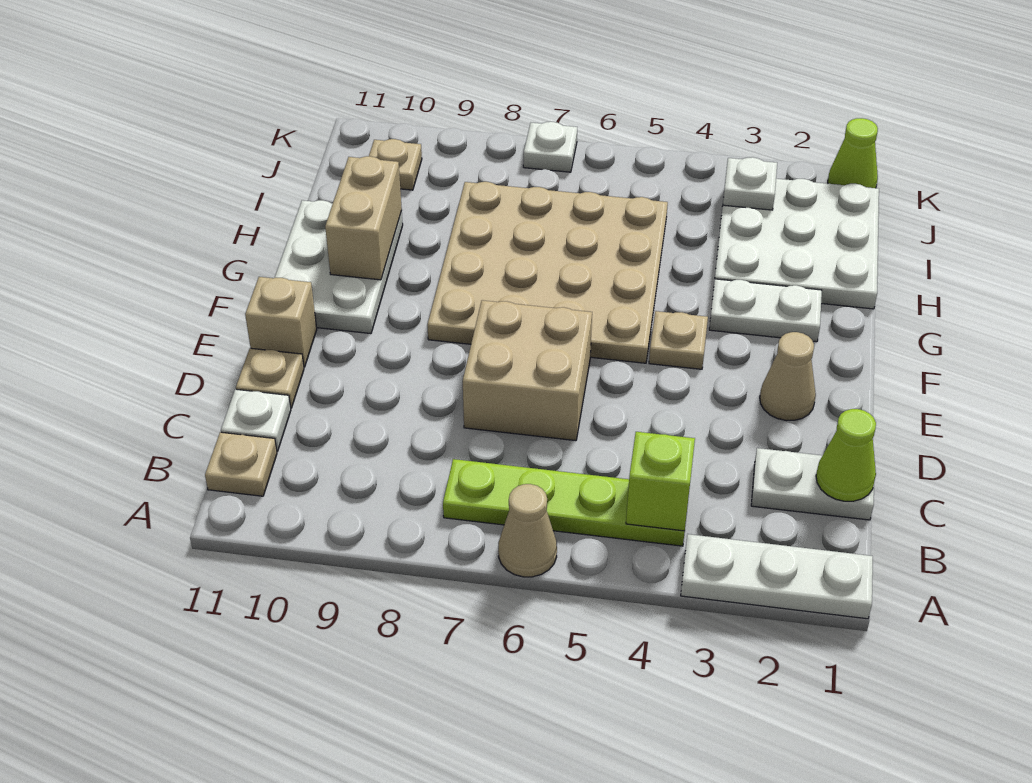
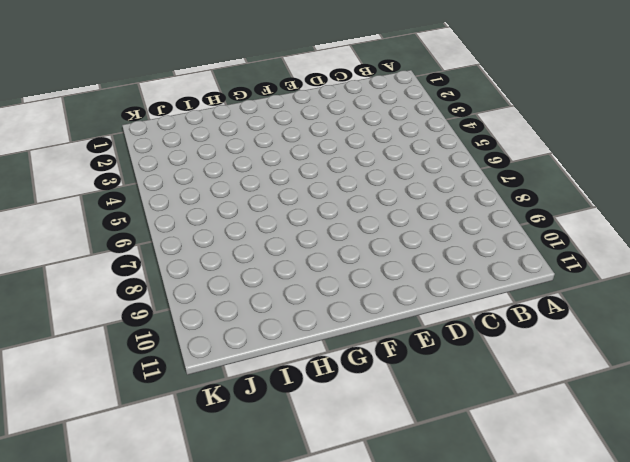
none -> white plate A1:A3 level 1
none -> tan cone A6 level 1
none -> lime plate B4:B7 level 1

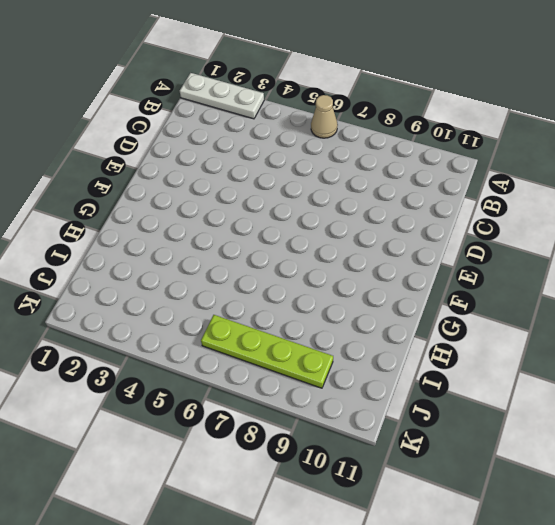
lime plate J6:J9 level 1 -> lime plate B4:B7 level 1
none -> tan plate B11 level 1
none -> white plate C1:C2 level 1
none -> white plate C11 level 1

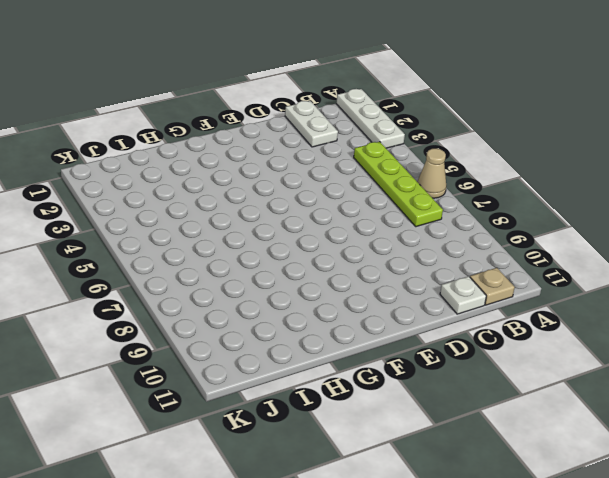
none -> tan brick D6:E7 level 1
none -> tan plate D11 level 1
none -> tan cone E2 level 1

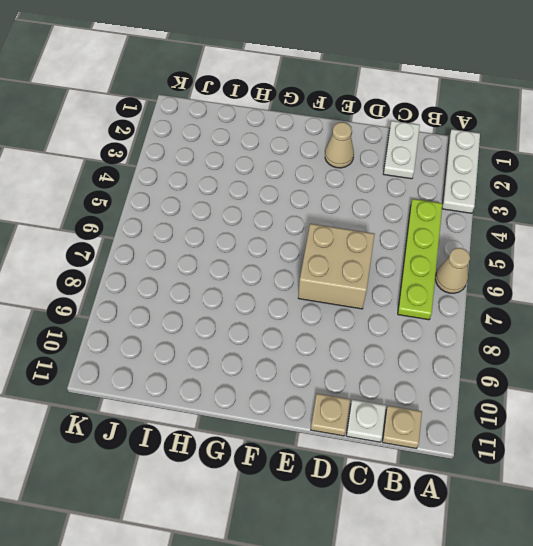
none -> tan brick E11 level 1
none -> tan plate F4 level 1
none -> tan plate F5:I8 level 1

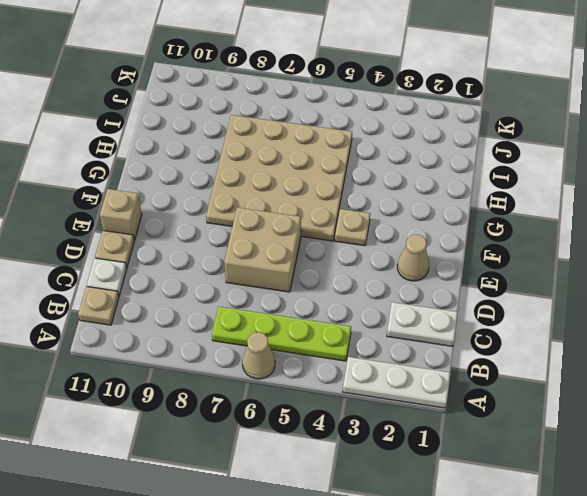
none -> white plate F10:H11 level 1
none -> white plate G2:G3 level 1
none -> white plate H1:J3 level 1

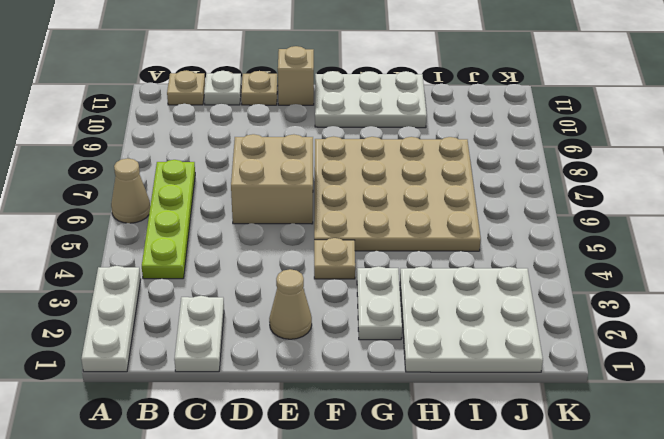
none -> tan plate J10 level 1
none -> lime cone K1 level 1
none -> white plate K7 level 1

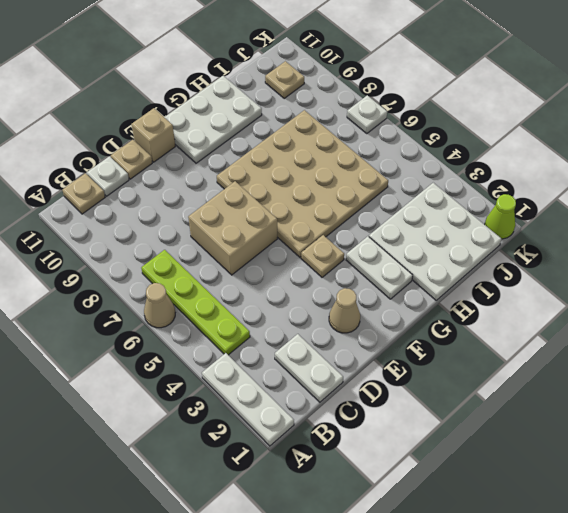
none -> lime brick B4 level 2
none -> lime cone C1 level 2
none -> tan brick G10:H10 level 2

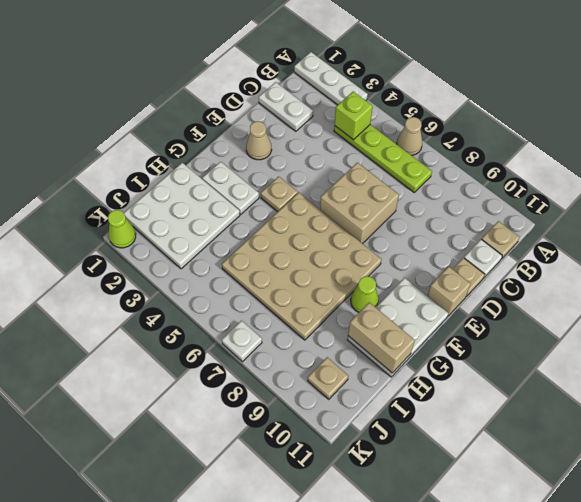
lime cone G9 level 1 -> lime cone C1 level 2
tan brick H10:H11 level 2 -> tan brick G10:H10 level 2
none -> white plate J3 level 2

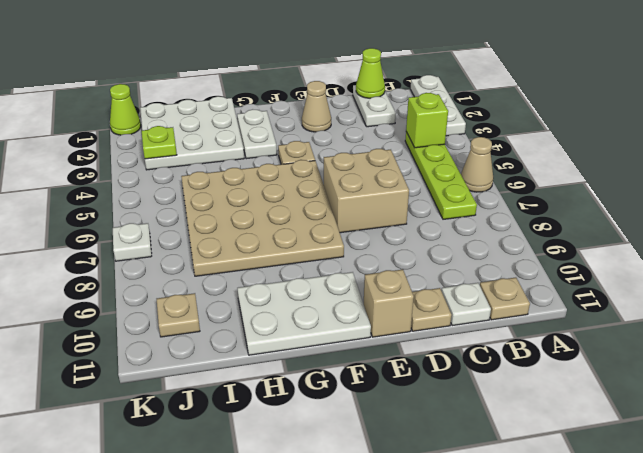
lime plate J3 level 2 -> white plate J3 level 2
none -> tan brick G10:H10 level 2

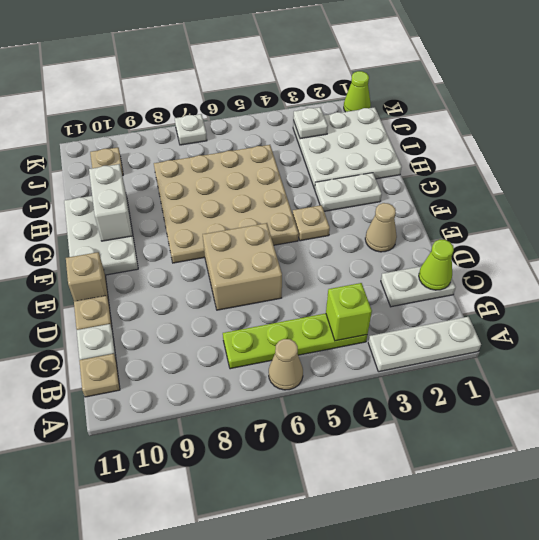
white brick G10:H10 level 2 -> tan brick G10:H10 level 2

